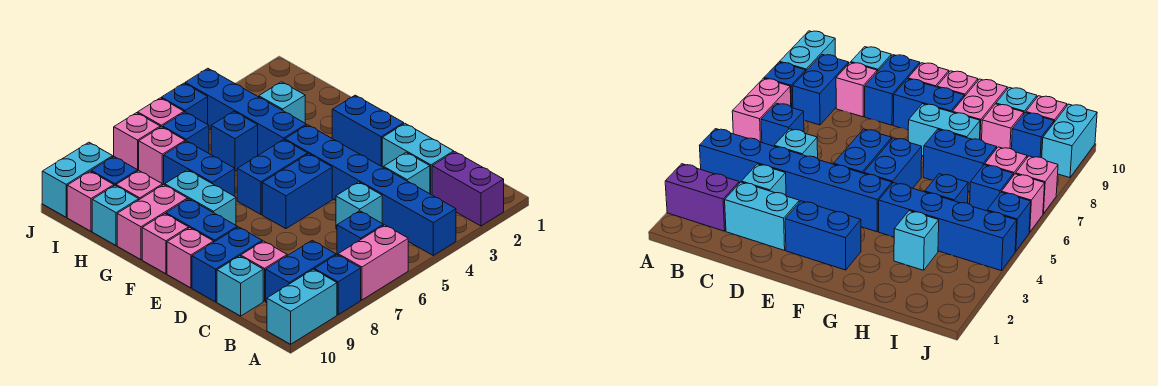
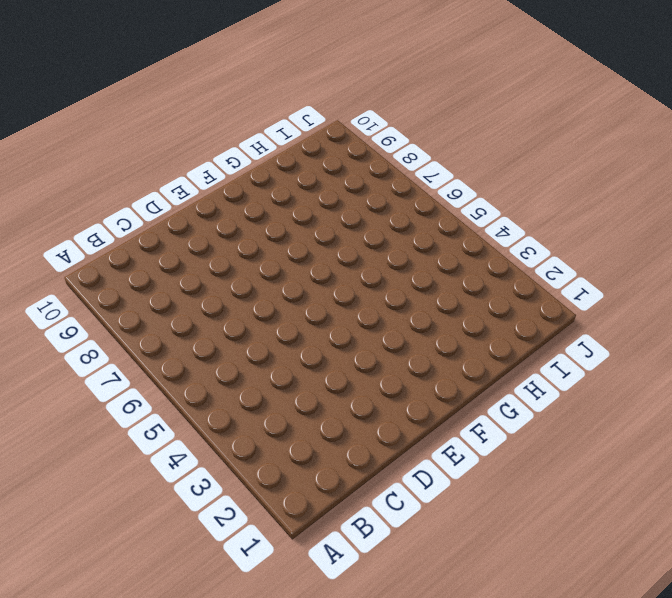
none -> purple brick A2:B2 level 1
none -> blue brick A4:F4 level 1
none -> pink brick A6:A7 level 1
none -> blue brick A8 level 1

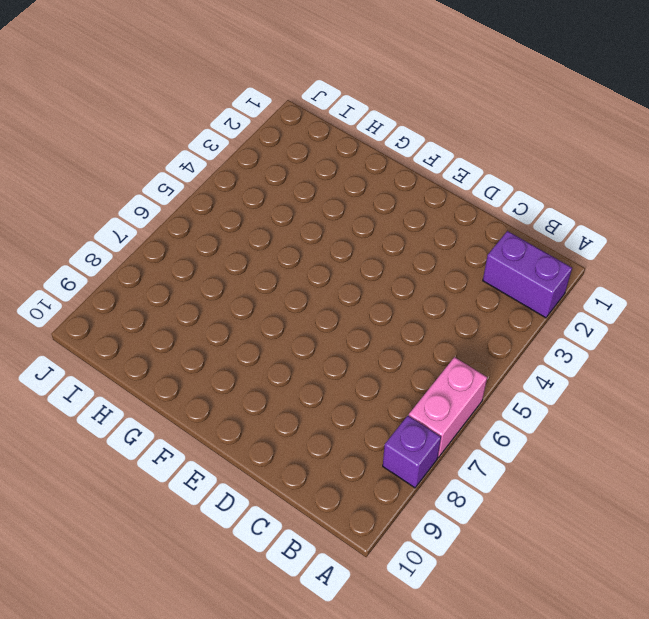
purple brick A8 level 1 -> blue brick A8 level 1
none -> blue brick A4:F4 level 1
none -> cyan brick A9:A10 level 1
none -> blue brick B6 level 1
none -> blue brick B8:B9 level 1

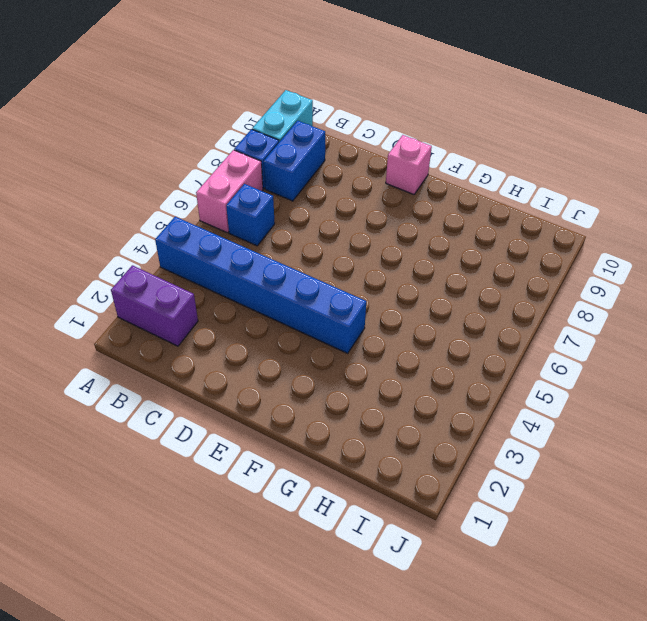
none -> cyan brick C2:D2 level 1
none -> cyan brick C3 level 1
none -> cyan brick C5 level 1
none -> pink brick C9 level 1

